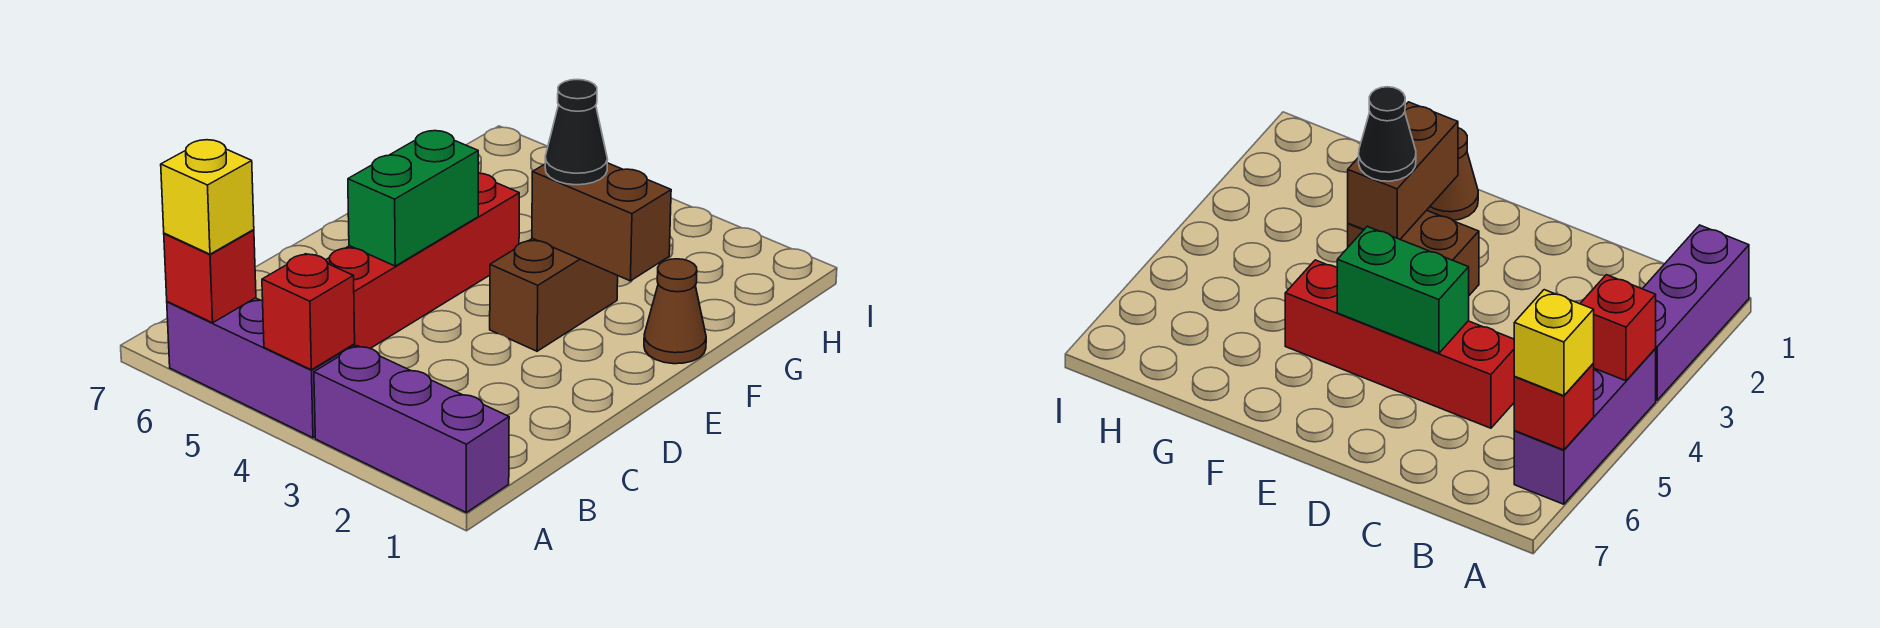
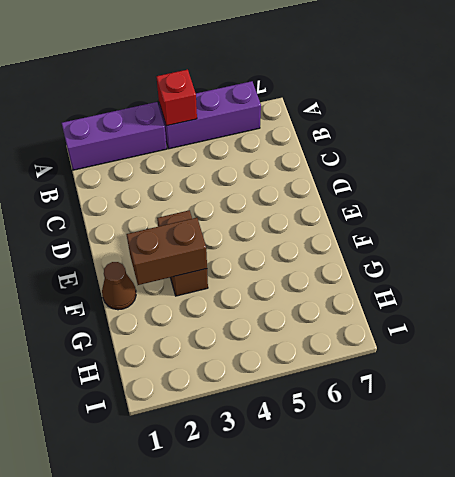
none -> red brick C5:F5 level 1
none -> red brick A6 level 2

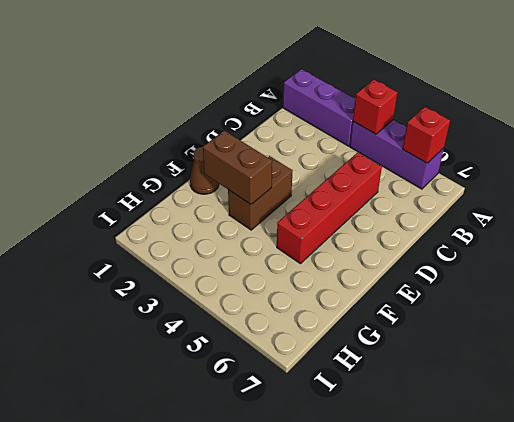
none -> green brick D5:E5 level 2
none -> yellow brick A6 level 3

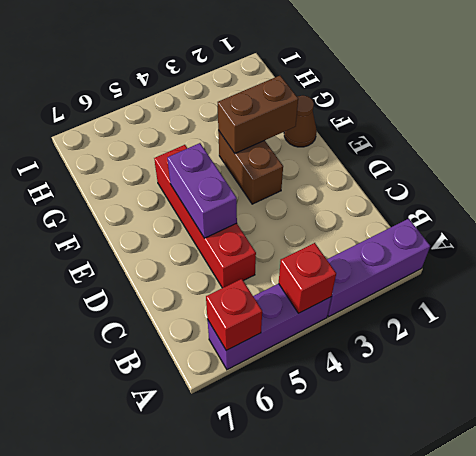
purple brick D5:E5 level 2 -> green brick D5:E5 level 2
none -> yellow brick A6 level 3
none -> black cone F3 level 3

